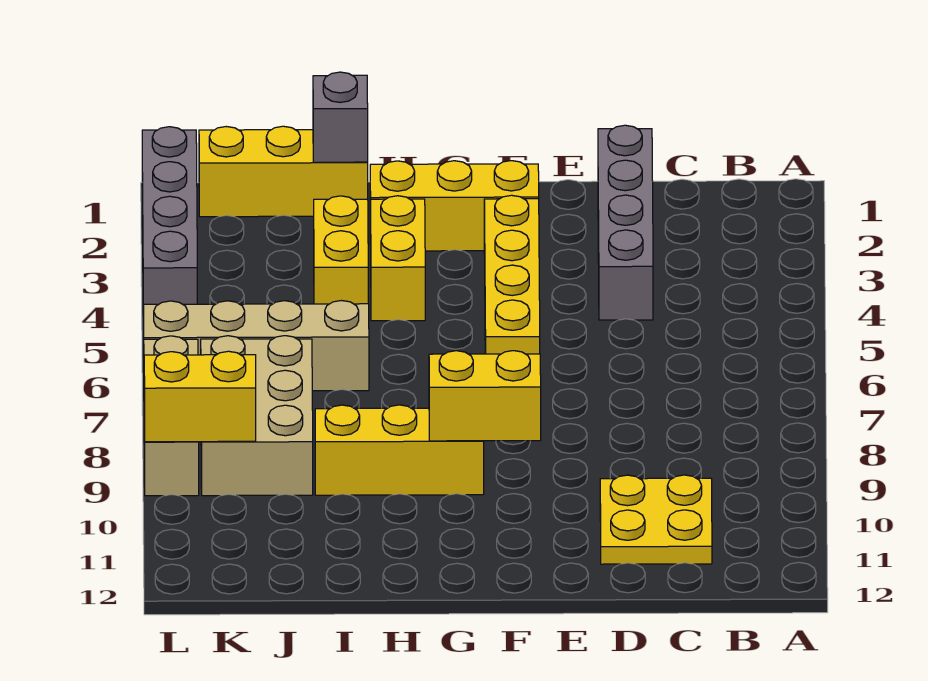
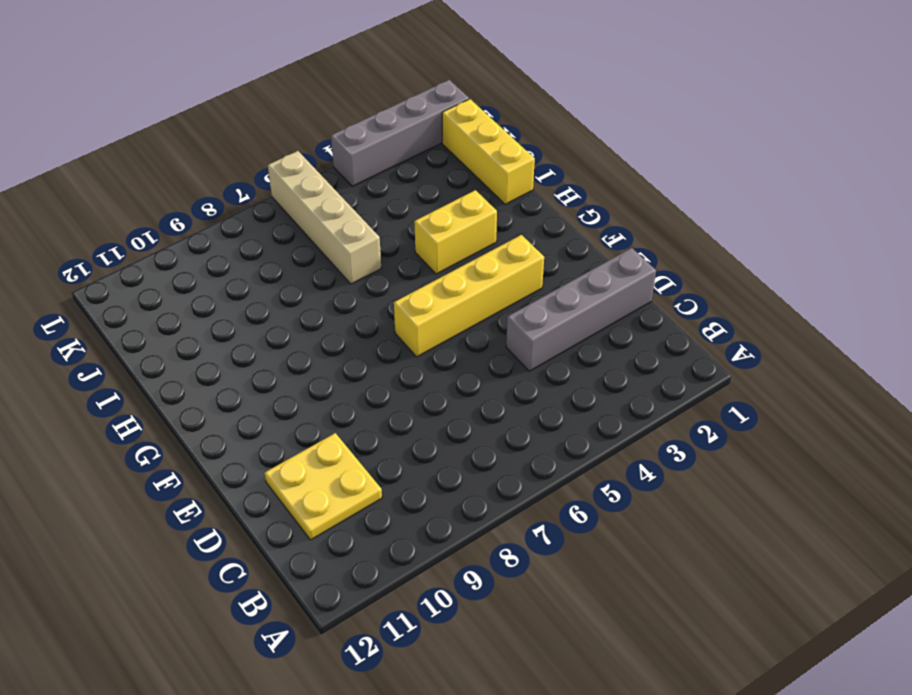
none -> yellow brick F2:H2 level 1
none -> yellow brick G9:I9 level 1
none -> yellow brick I3:I4 level 1

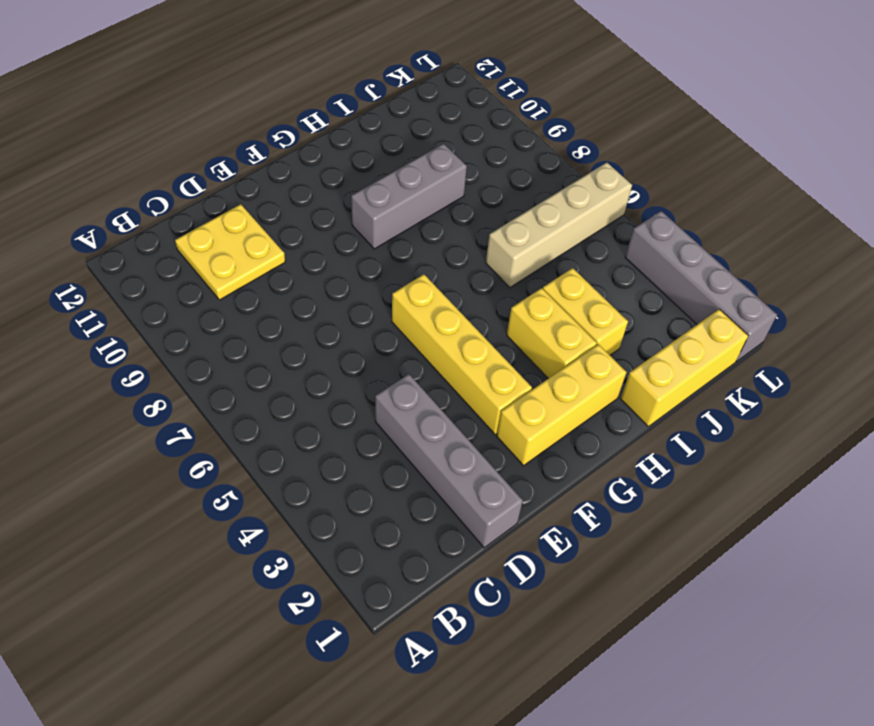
grey brick G9:I9 level 1 -> yellow brick G9:I9 level 1
none -> tan brick J7:K9 level 1
none -> tan brick L7:L9 level 1
none -> yellow brick F9:G9 level 2

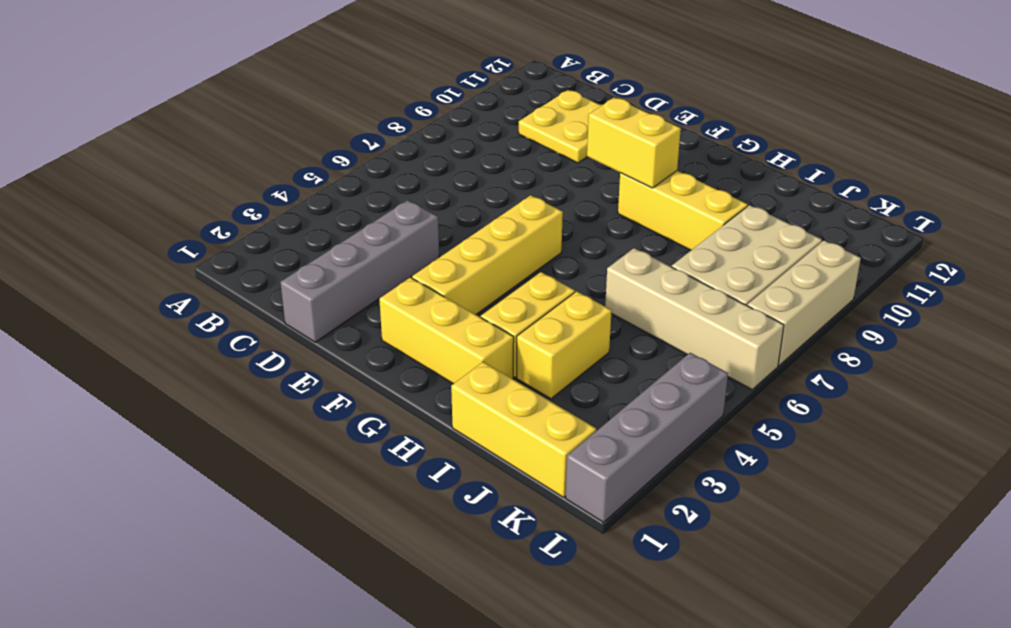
none -> grey brick I1 level 2
none -> yellow brick K9:L9 level 2

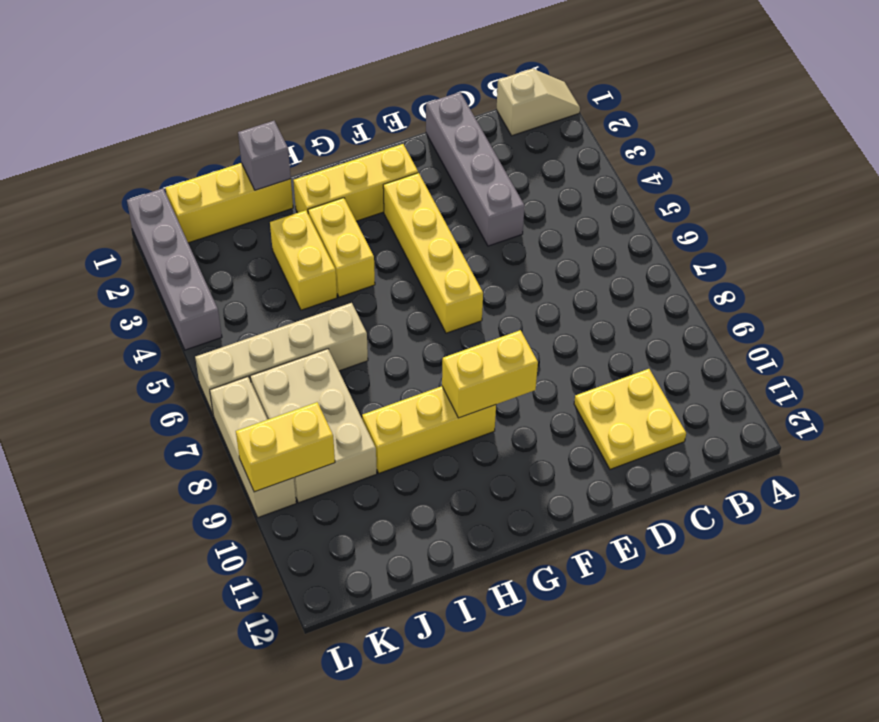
tan slope A1:B1 level 1 top B -> none

